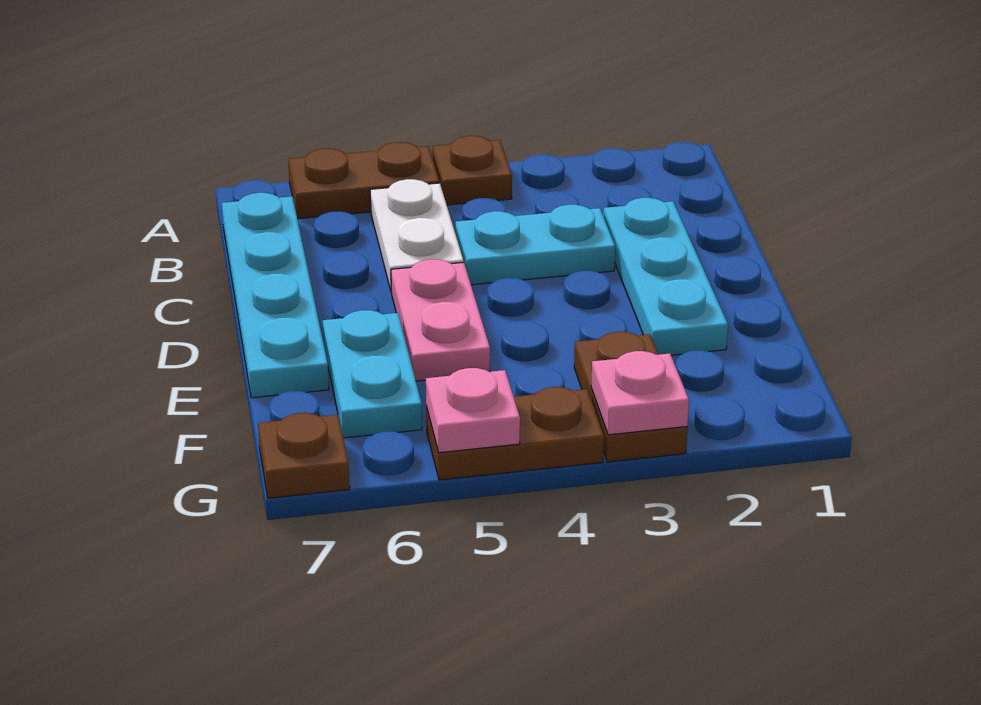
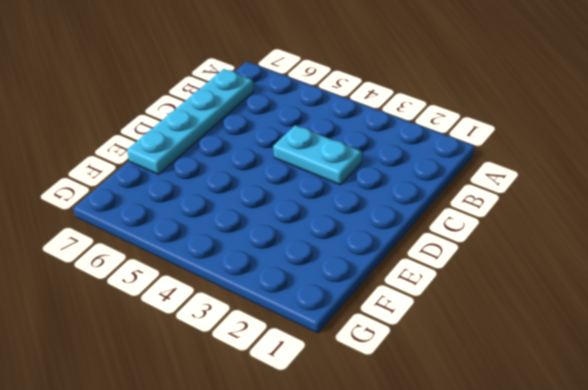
none -> brown plate A4 level 1
none -> brown plate A5:A6 level 1
none -> white plate B5:C5 level 1

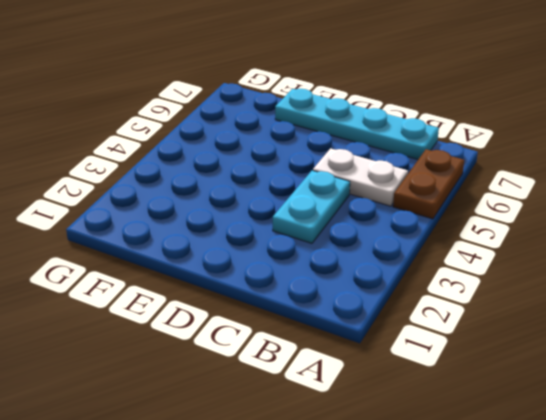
none -> brown plate A4 level 1
none -> cyan plate C2:E2 level 1
none -> pink plate D5:E5 level 1

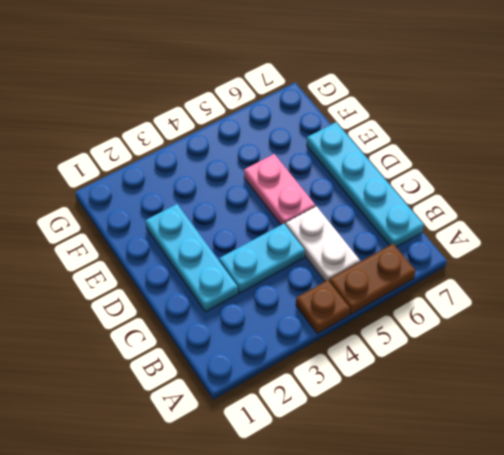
none -> cyan plate E6:F6 level 1
none -> brown plate F3:G3 level 1
none -> brown plate G4:G5 level 1

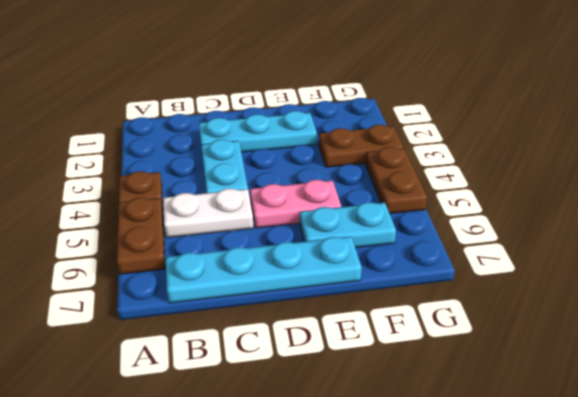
none -> brown plate G7 level 1
none -> pink plate G3 level 2
none -> pink plate G5 level 2

